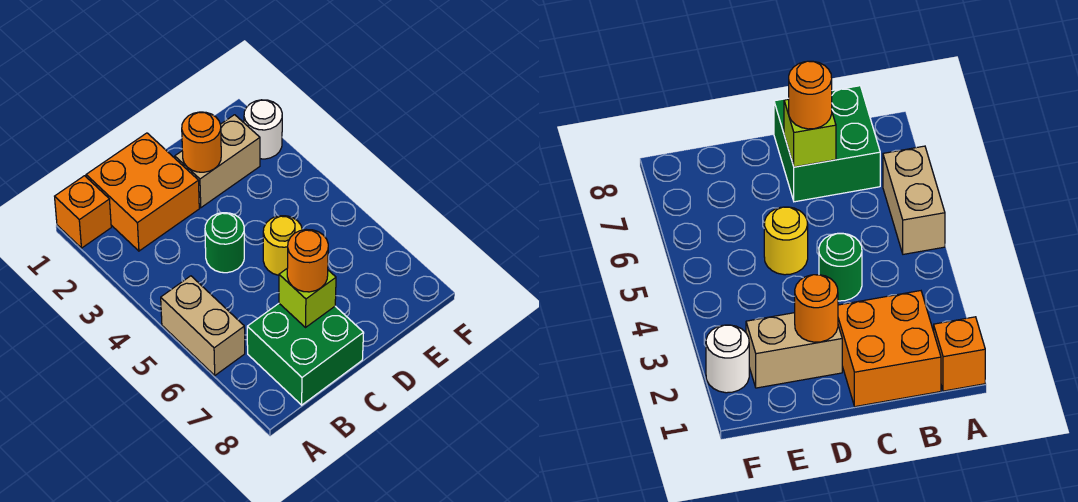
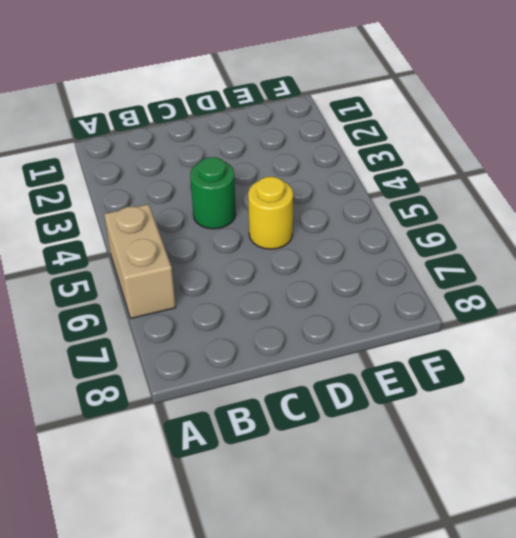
none -> orange brick A1 level 1
none -> orange brick B1:C2 level 1

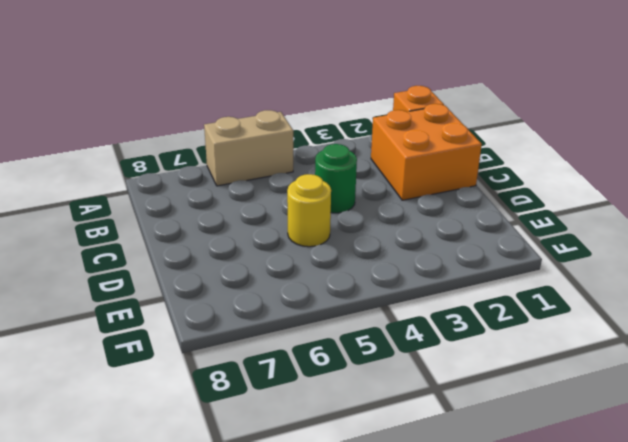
none -> green brick B7:C8 level 1
none -> tan brick D2:E2 level 1

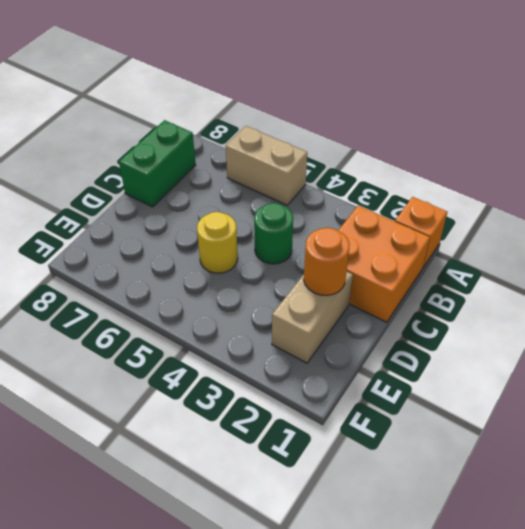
green brick B8:C8 level 1 -> green brick B7:C8 level 1
none -> white round brick F2 level 1
none -> lime brick C7 level 2

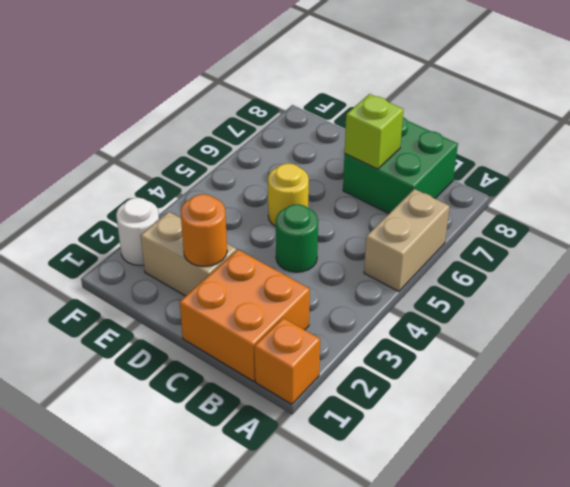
none -> orange round brick C7 level 3

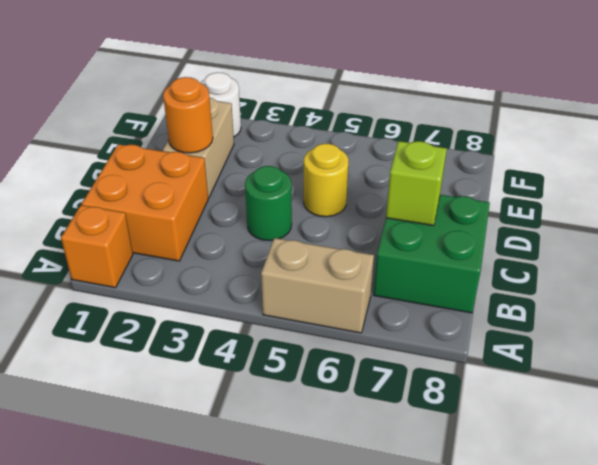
none -> orange round brick C7 level 3

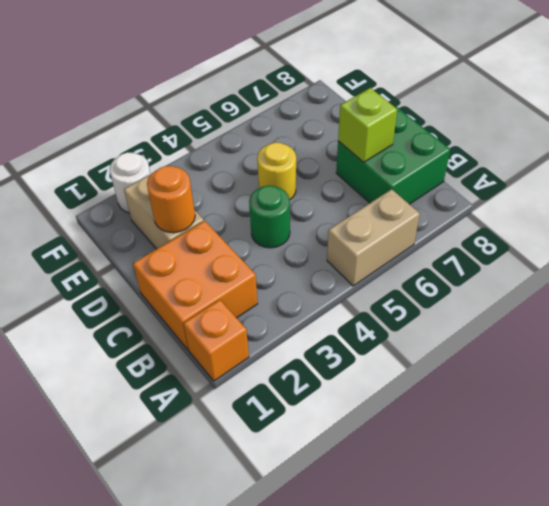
none -> orange round brick C7 level 3

